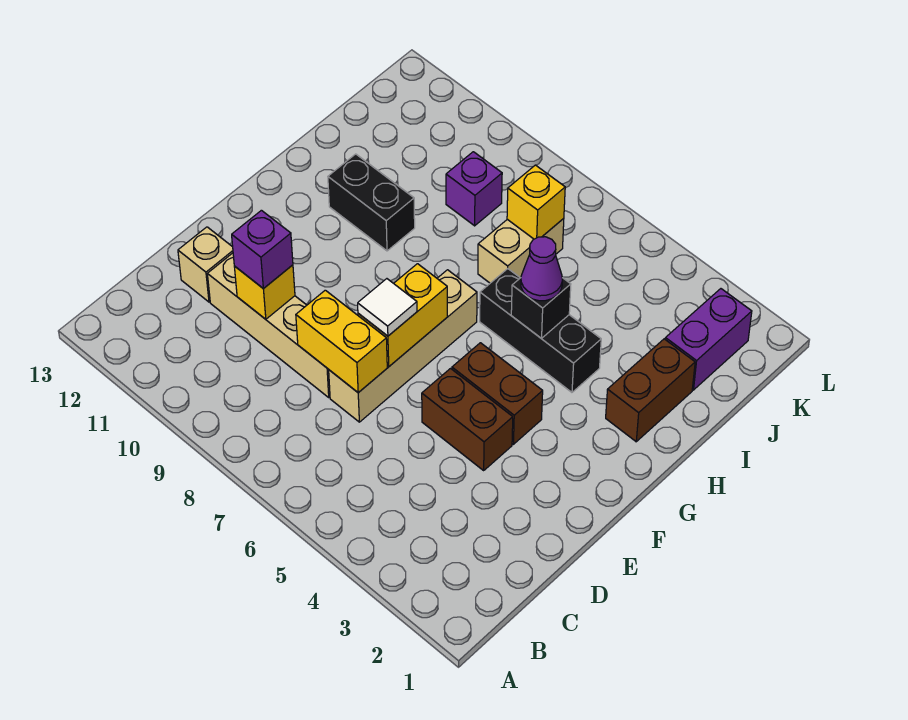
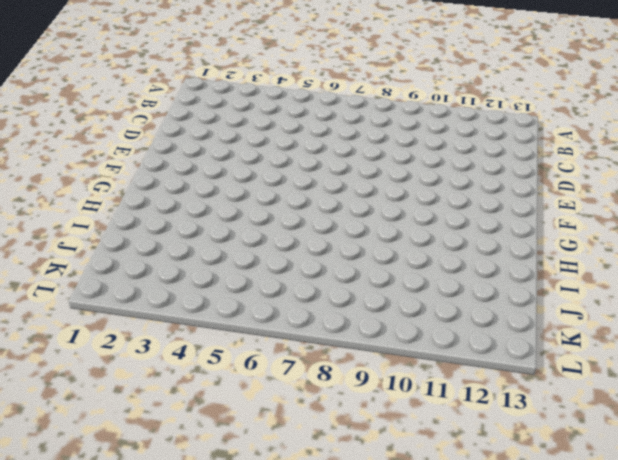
none -> tan brick D7:G7 level 1
none -> tan brick D8:D11 level 1
none -> tan brick D12 level 1

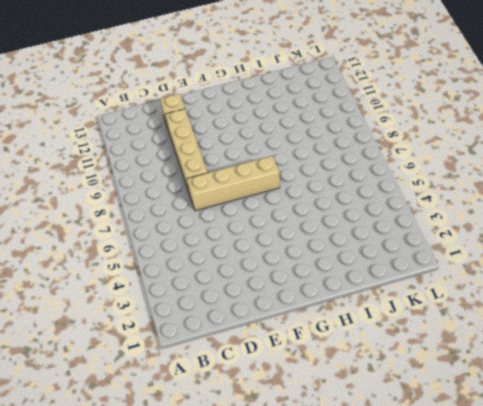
none -> brown brick E4:E5 level 1
none -> brown brick F4:F5 level 1
none -> brown brick H2:I2 level 1

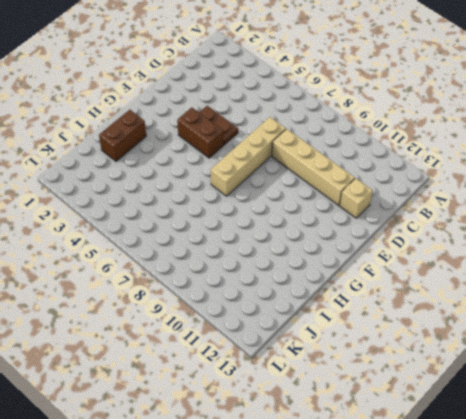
brown plate E4:E5 level 1 -> brown brick E4:E5 level 1
none -> black brick H4:H6 level 1
none -> black brick H10:H11 level 1
none -> tan brick I7:J7 level 1

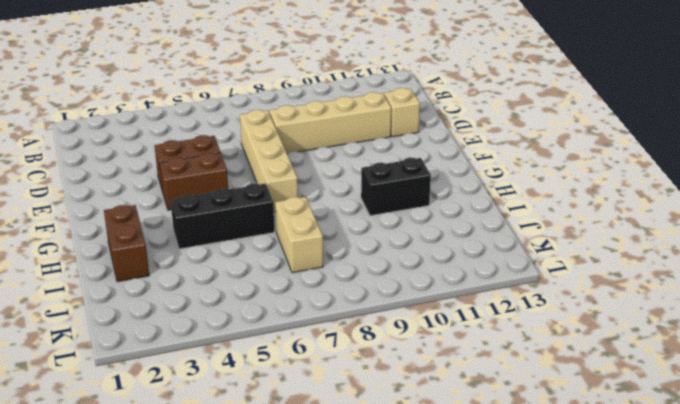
none -> purple brick J2:K2 level 1
none -> purple brick J9 level 1
none -> yellow brick D7:D8 level 2

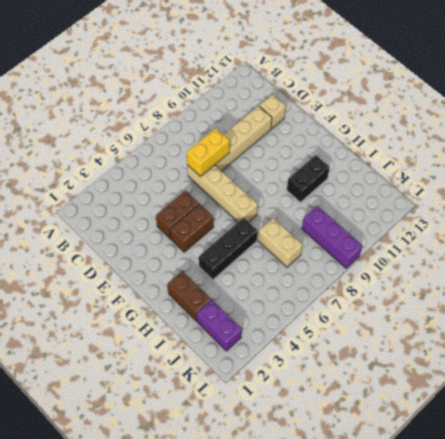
purple brick J9:L9 level 1 -> purple brick J9 level 1
none -> yellow brick D10 level 2
none -> yellow brick E7:F7 level 2
none -> black brick H5 level 2

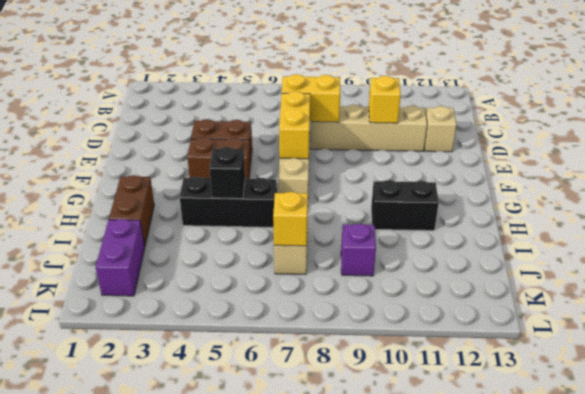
none -> purple brick D10 level 3
none -> white tile E7 level 3
none -> purple cone H5 level 3

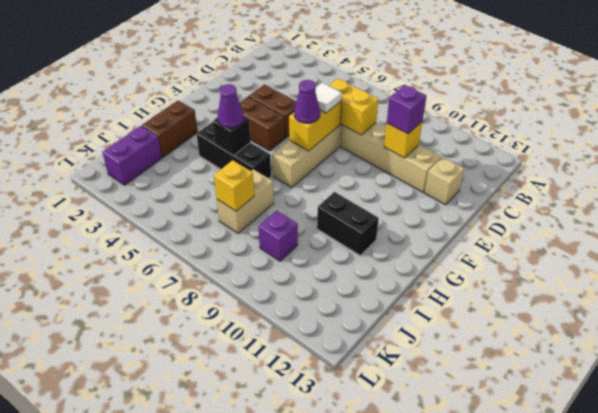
purple cone F7 level 3 -> none

